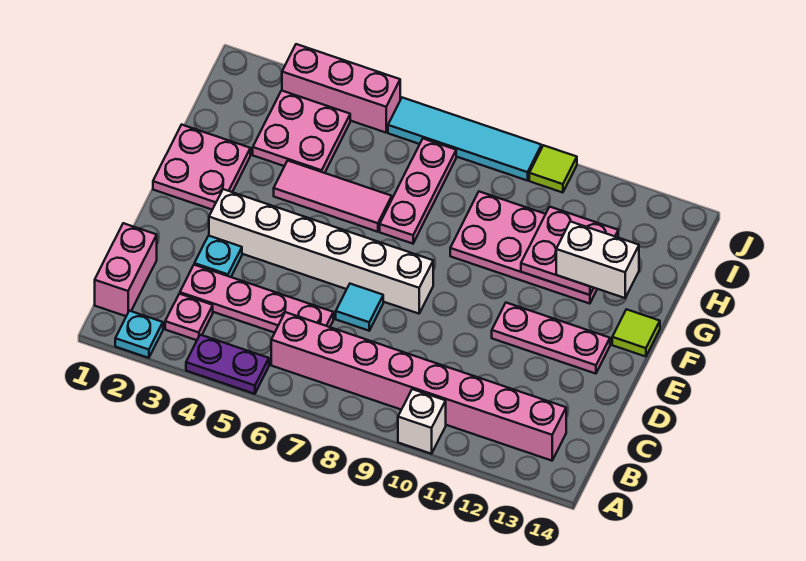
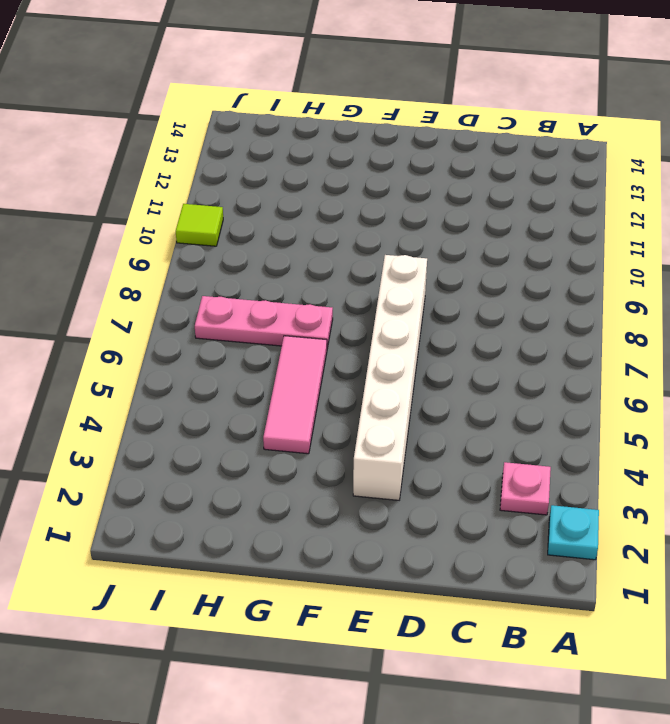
none -> purple plate A4:A5 level 1
none -> white brick A10 level 1
none -> pink brick B1:C1 level 1

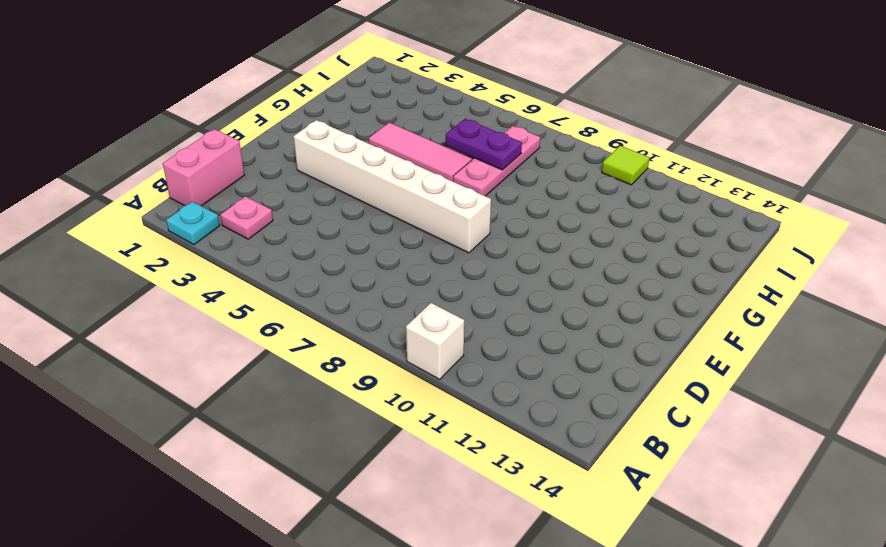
purple plate H6:H7 level 2 -> purple plate A4:A5 level 1
none -> pink brick B6:B13 level 1
none -> pink plate C3:C6 level 1
none -> cyan plate D3 level 1

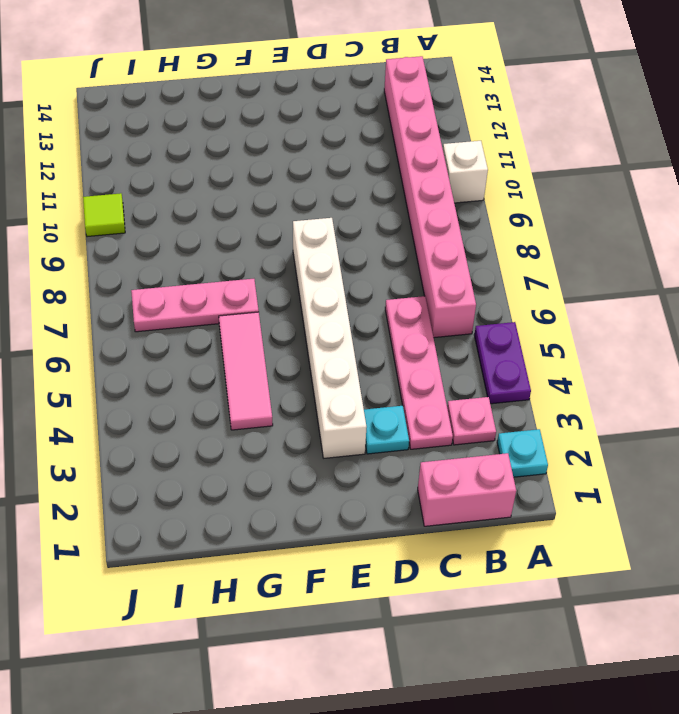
none -> cyan tile D7 level 1
none -> pink plate E11:E13 level 1
none -> pink plate F1:G2 level 1

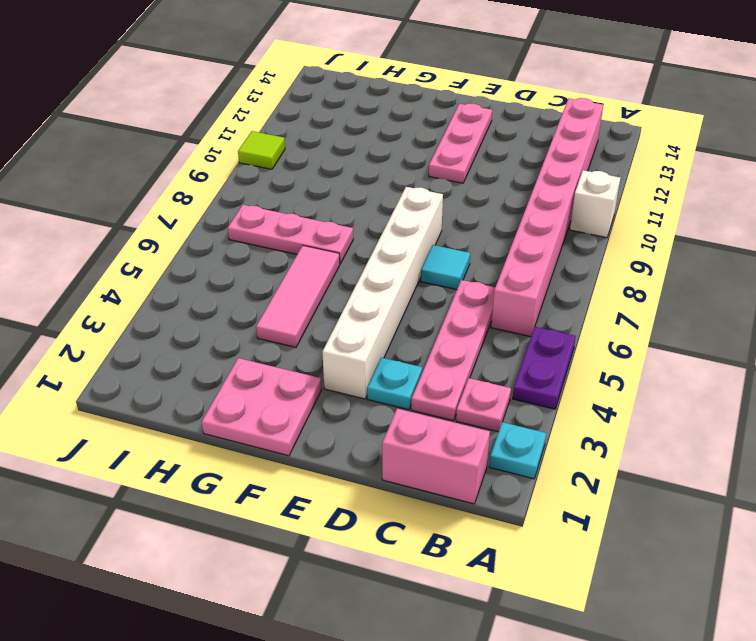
none -> lime tile F14 level 1
none -> pink plate G9:H12 level 1
none -> pink plate H3:I4 level 1

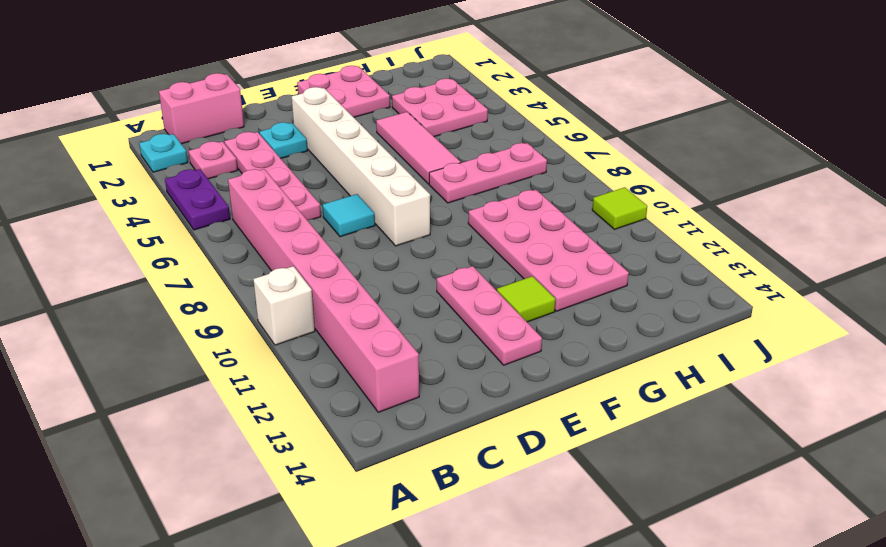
lime tile F12 level 1 -> lime tile F14 level 1
none -> pink brick J3:J5 level 1
none -> cyan tile J6:J9 level 1
none -> pink plate G11:H12 level 2

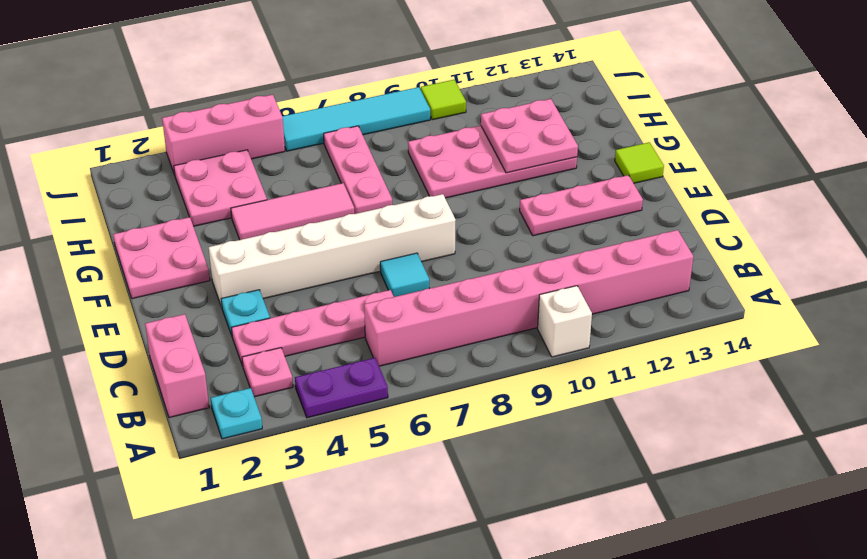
none -> white brick G12:G13 level 3

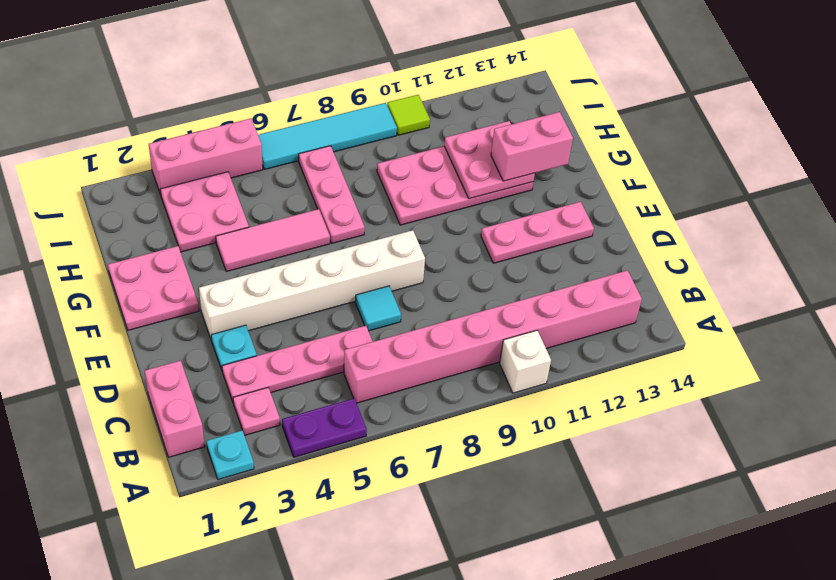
pink brick G12:G13 level 3 -> white brick G12:G13 level 3
none -> lime tile F14 level 1

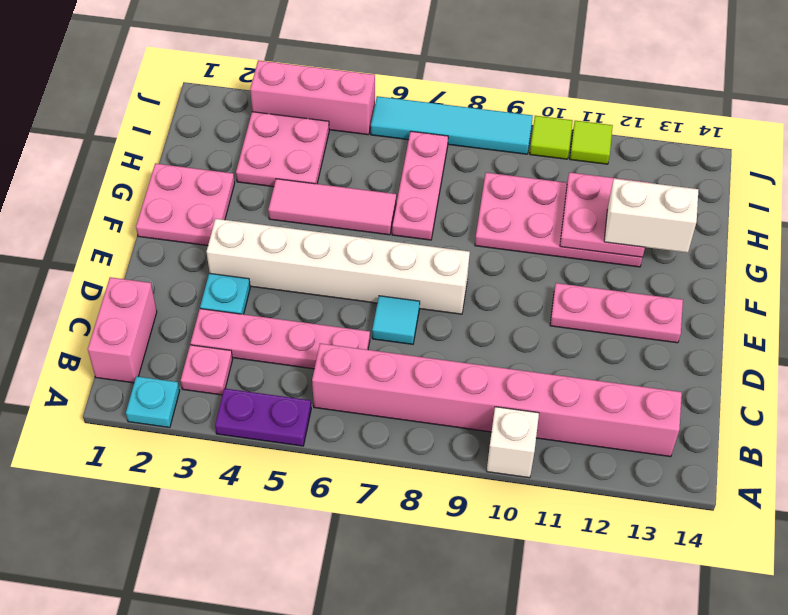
lime tile J11 level 1 -> lime tile F14 level 1

